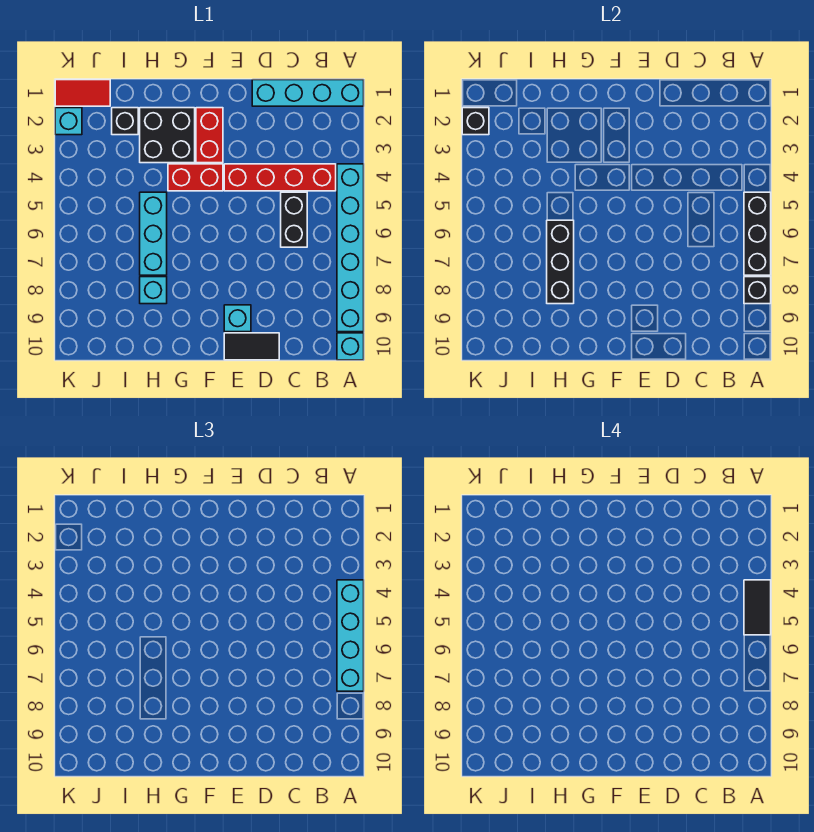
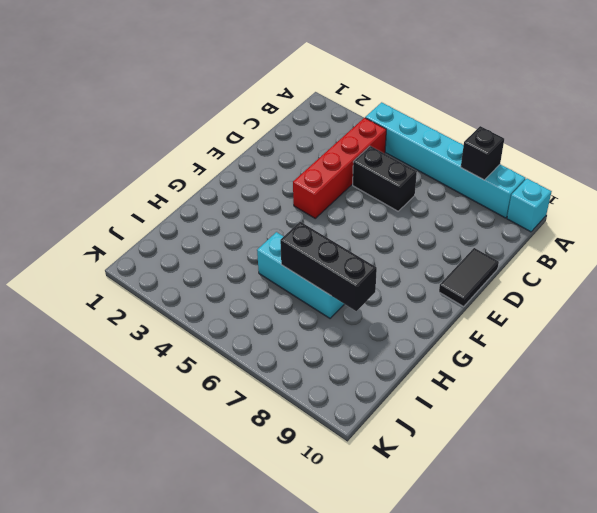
none -> cyan brick A1:D1 level 1
none -> cyan brick E9 level 1
none -> red brick F2:F3 level 1

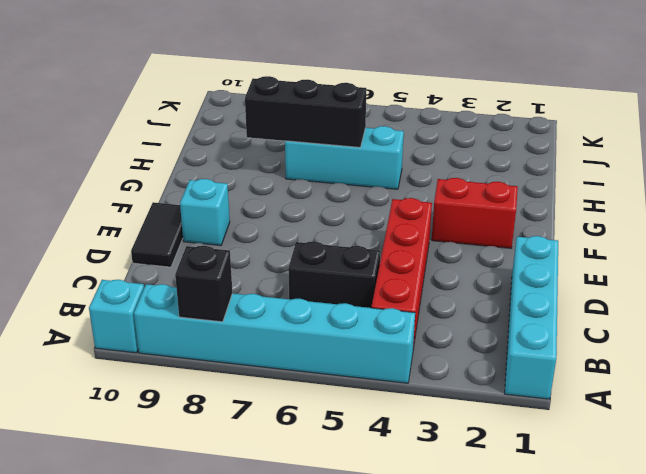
none -> red brick F4:G4 level 1
none -> black brick G2:H3 level 1
none -> cyan brick H8 level 1

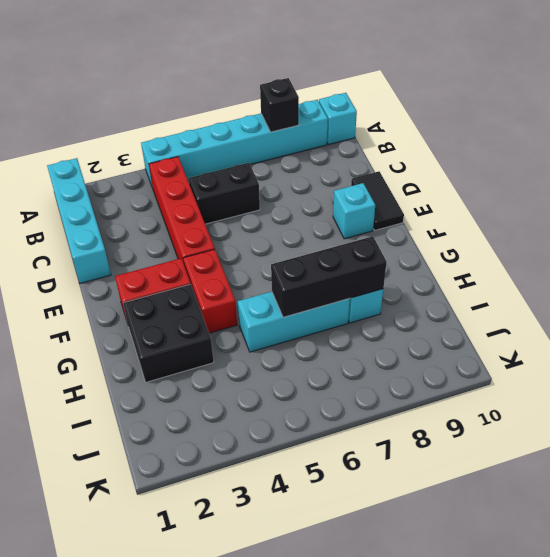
none -> black brick I2 level 1
none -> red tile J1:K1 level 1
none -> cyan brick K2 level 1

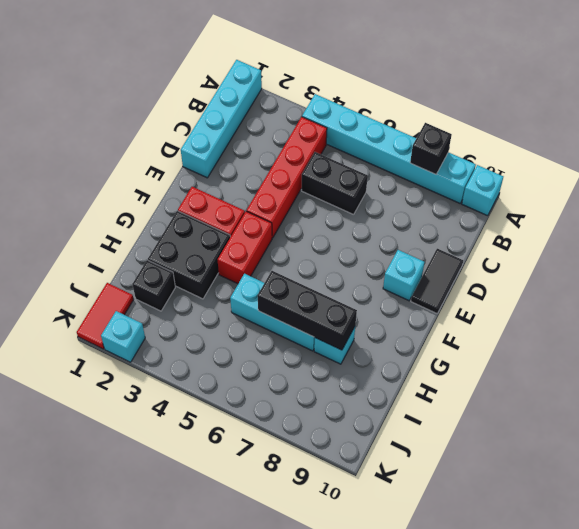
none -> black brick A5:A7 level 2
none -> black brick K2 level 2
none -> cyan brick A4:A7 level 3

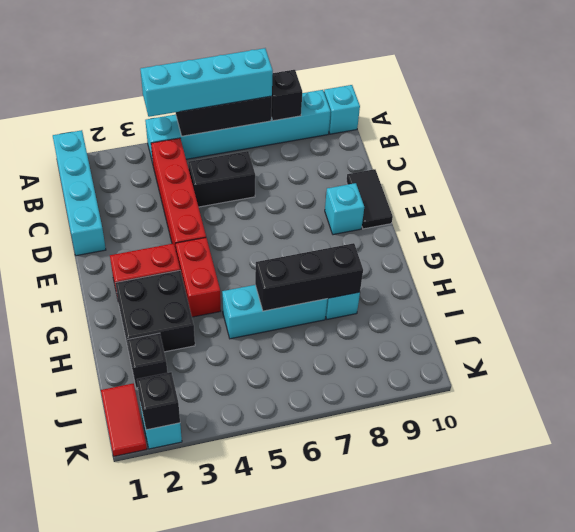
none -> black tile A4:A5 level 4

